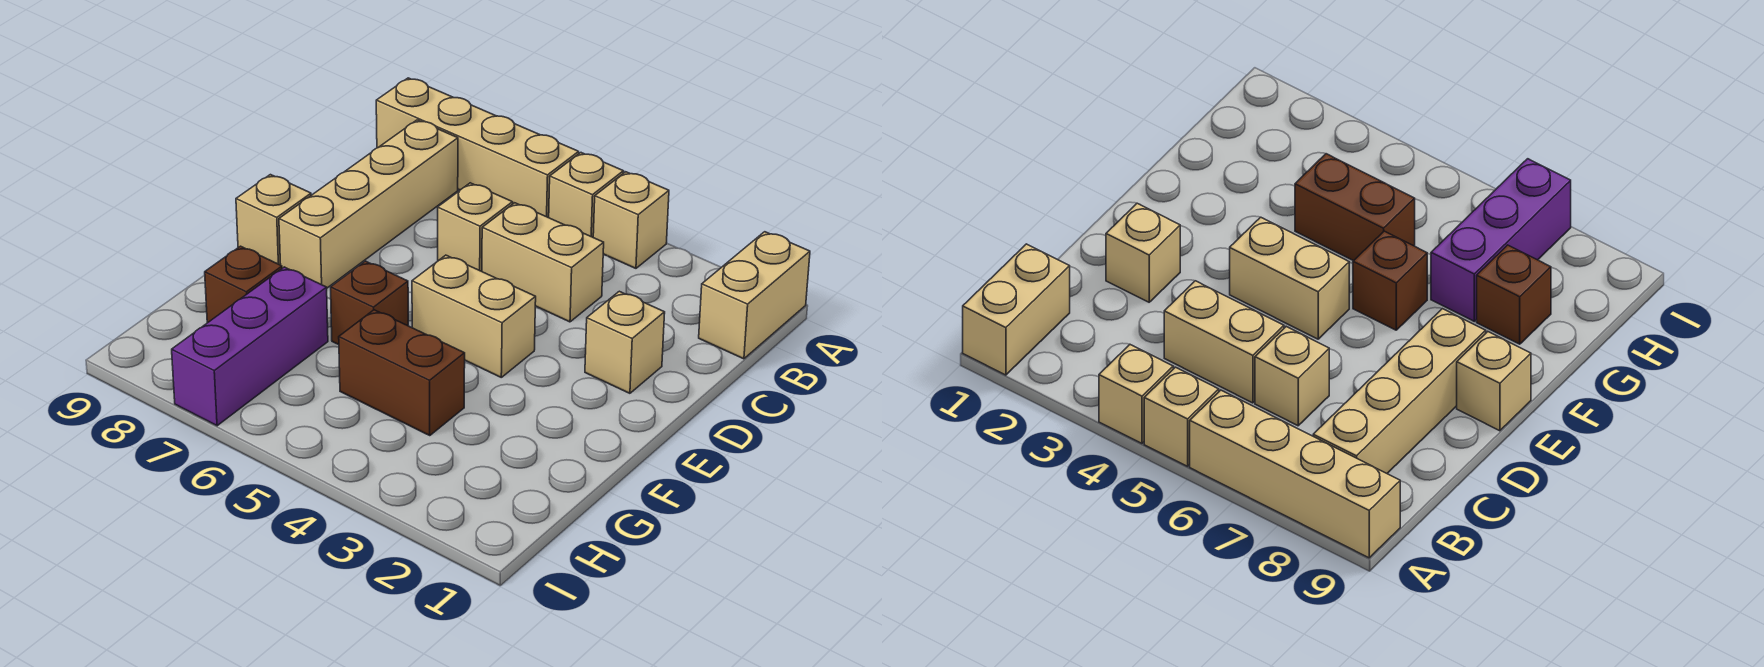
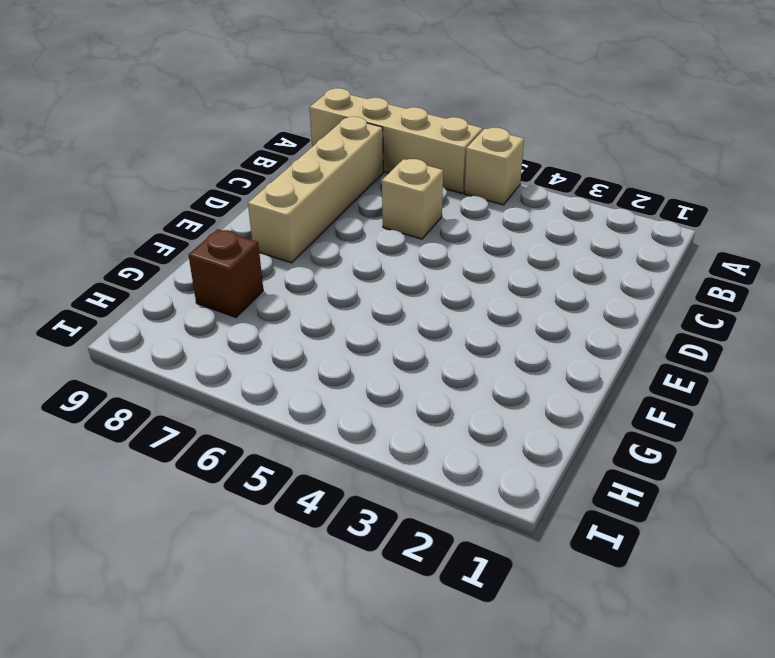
none -> tan brick A1:B1 level 1
none -> tan brick A4 level 1
none -> tan brick C4:C5 level 1

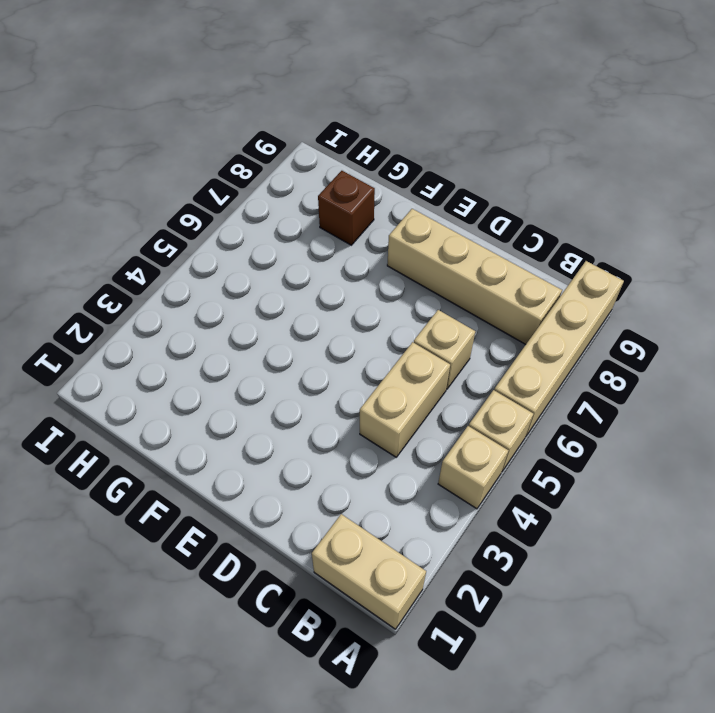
none -> tan brick D2 level 1
none -> tan brick E4:E5 level 1
none -> tan brick E9 level 1

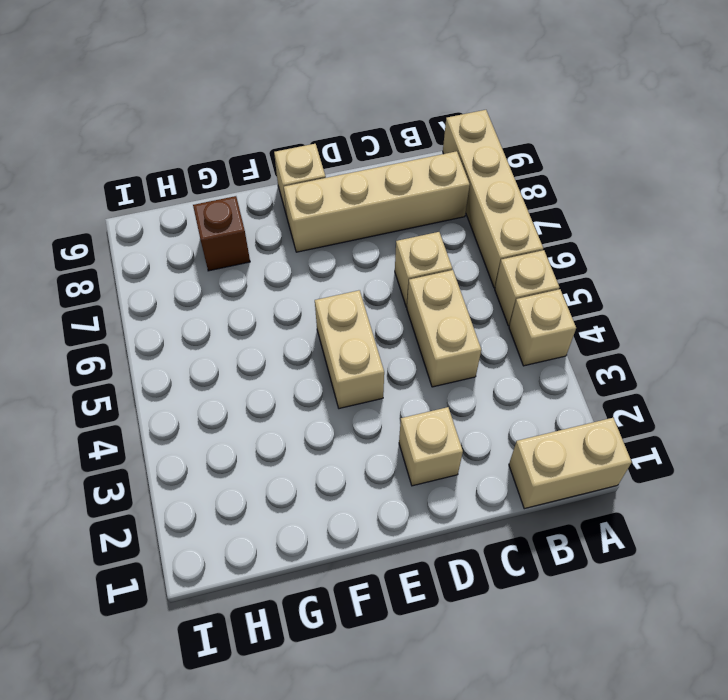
none -> brown brick F6 level 1
none -> brown brick G4:G5 level 1
none -> purple brick G7:I7 level 1

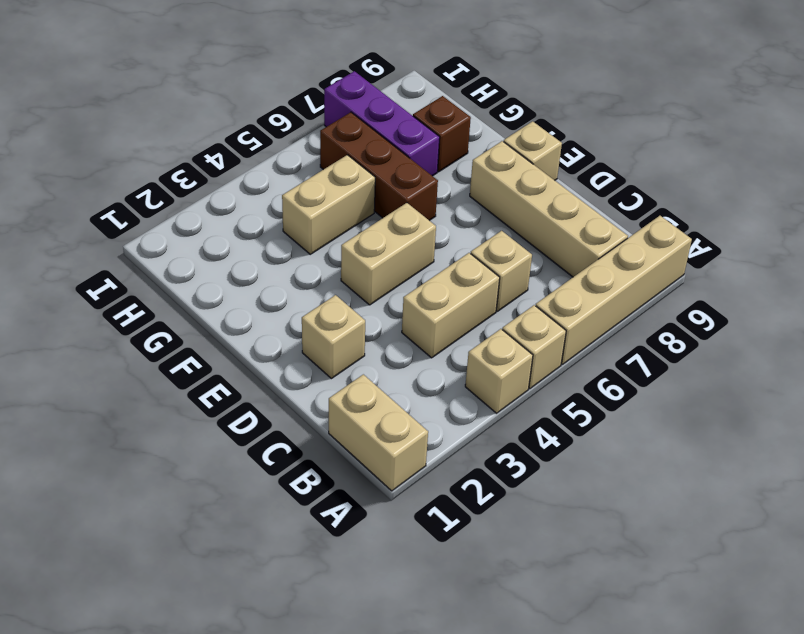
brown brick F6:H6 level 1 -> brown brick F6 level 1
tan brick G4:G5 level 1 -> brown brick G4:G5 level 1

